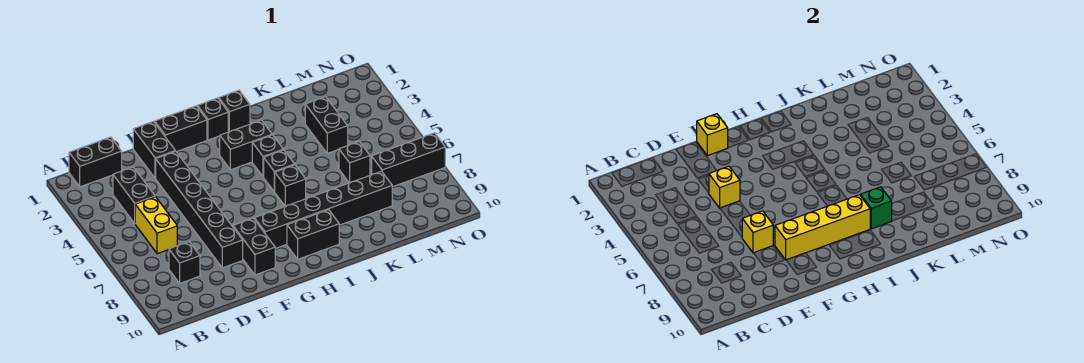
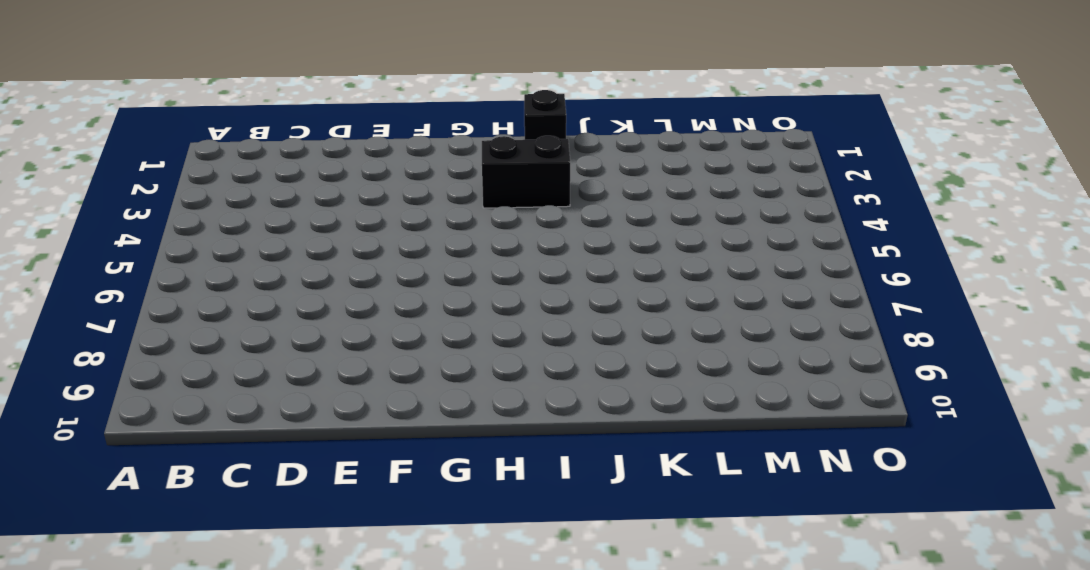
none -> black brick B1:C1 level 1
none -> black brick C3:C4 level 1
none -> yellow brick C5:C6 level 1

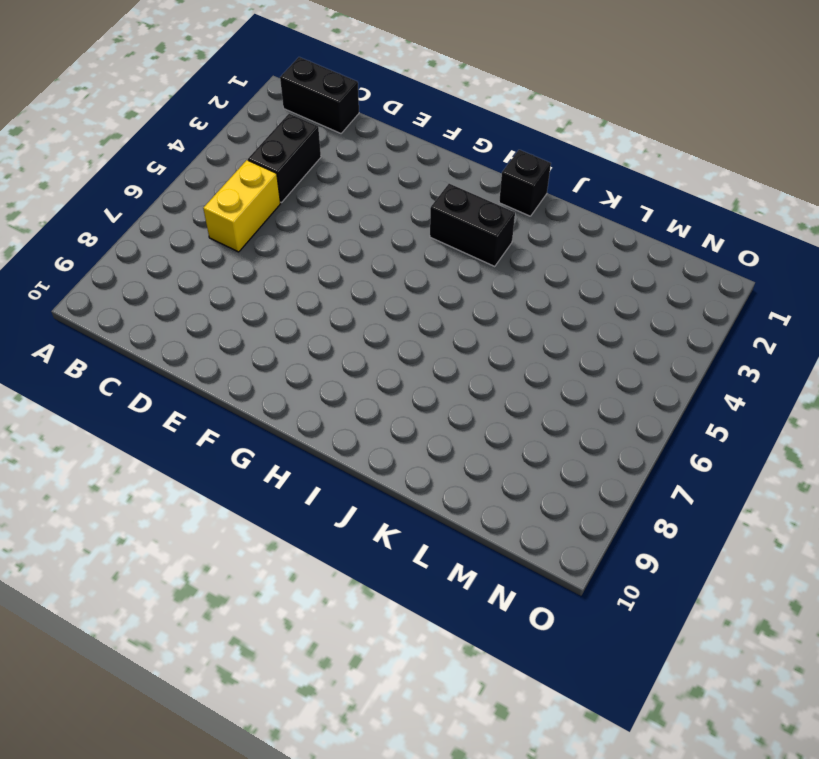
none -> black brick C8 level 1
none -> black brick E1:E2 level 1
none -> black brick E3:E8 level 1

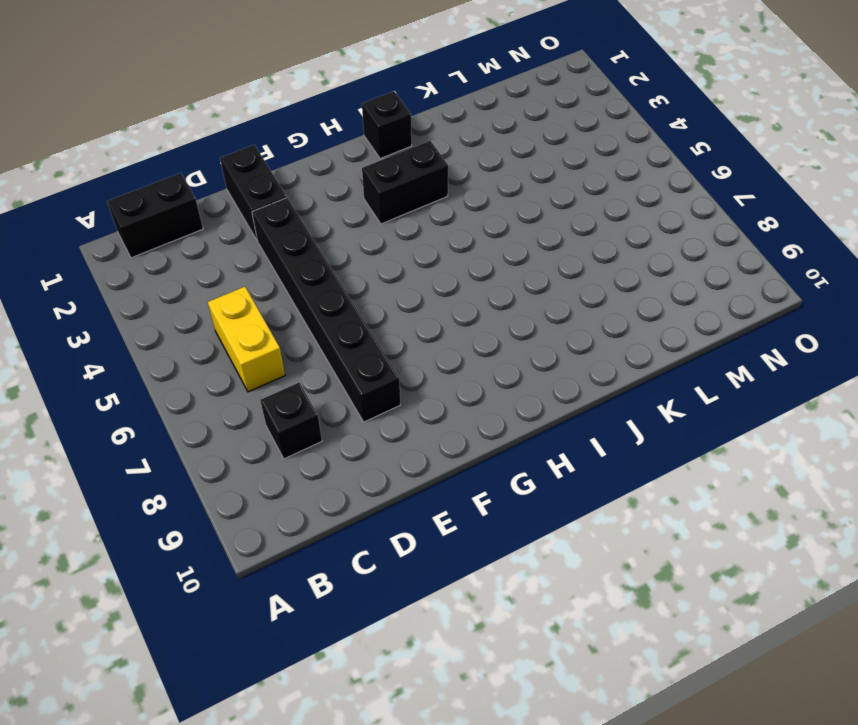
none -> black brick C3:C4 level 1
none -> black brick F1:G1 level 1
none -> black brick F8:F9 level 1

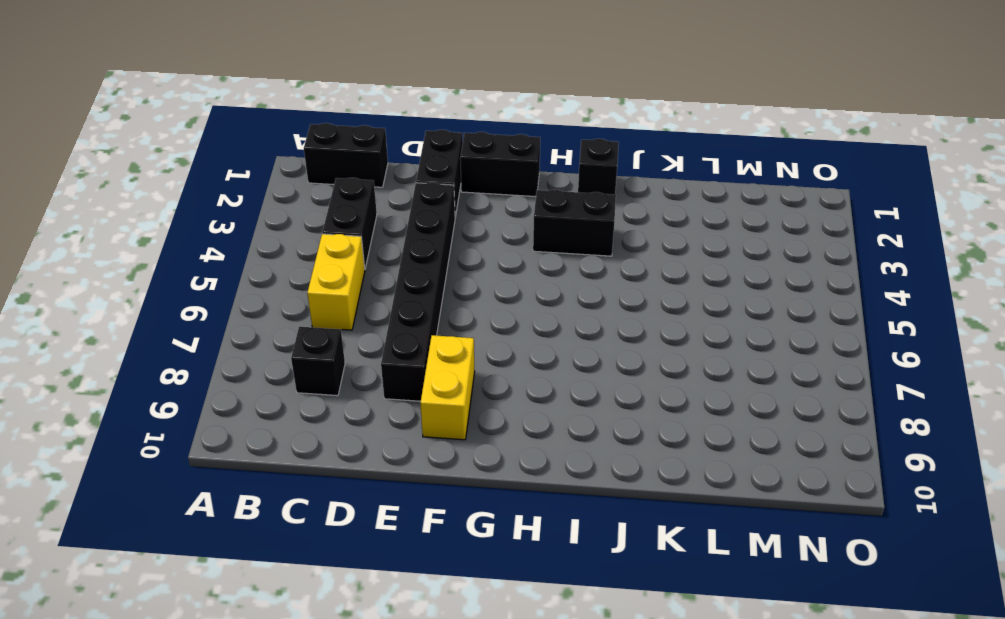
yellow brick F8:F9 level 1 -> black brick F8:F9 level 1
none -> black brick G8:L8 level 1
none -> black brick H1 level 1
none -> black brick H9:I9 level 1

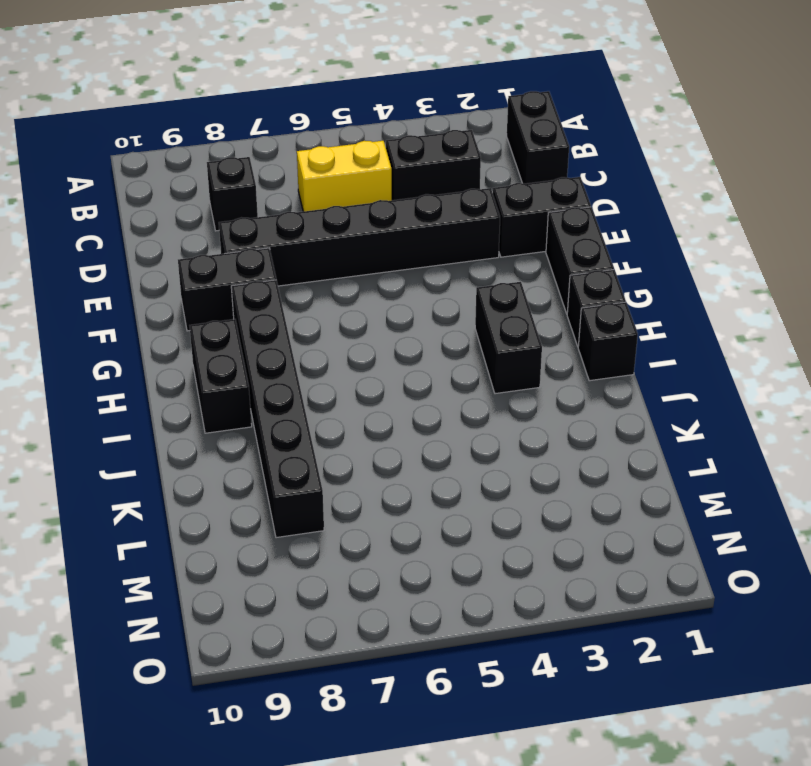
none -> black brick I4 level 1
none -> black brick I5 level 1
none -> black brick I6 level 1

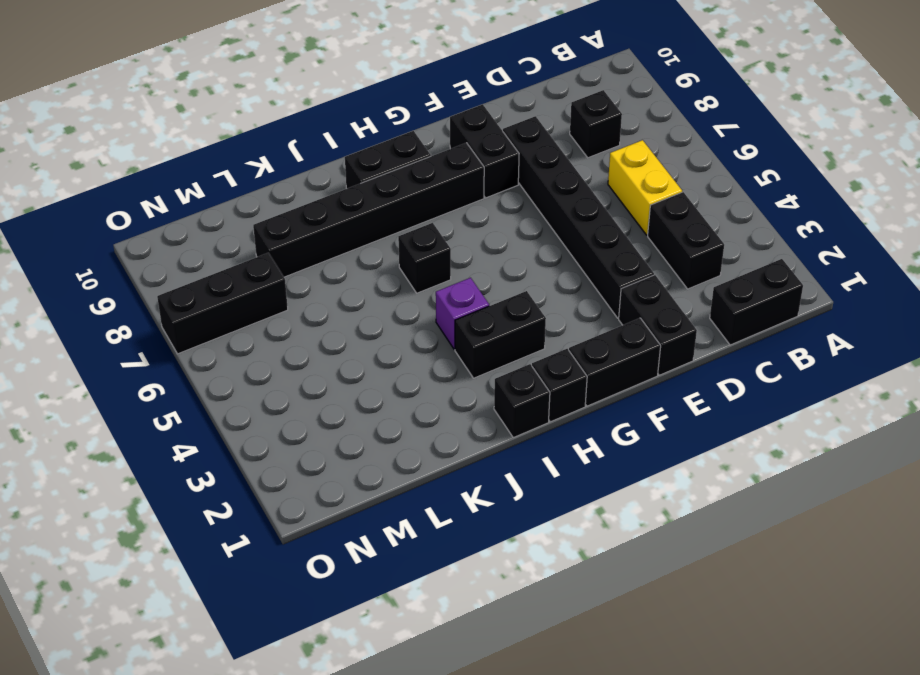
purple brick I4 level 1 -> black brick I4 level 1
none -> black brick I5 level 1
none -> black brick L3:L4 level 1
none -> black brick L6 level 1

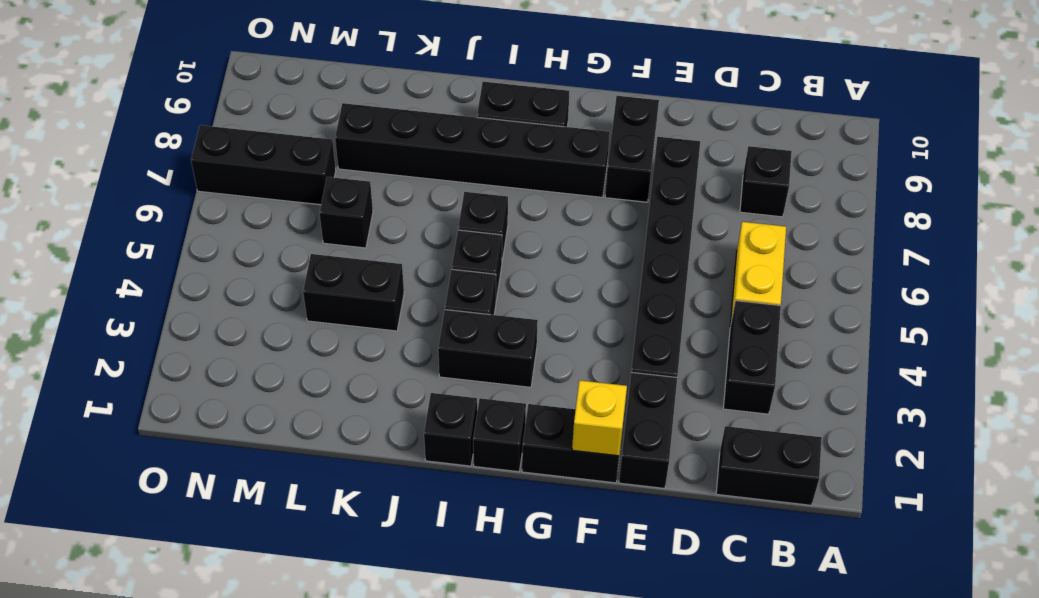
black brick K4:L4 level 1 -> black brick L3:L4 level 1
none -> yellow brick E4 level 2
none -> yellow brick E7 level 2
none -> yellow brick F8:I8 level 2

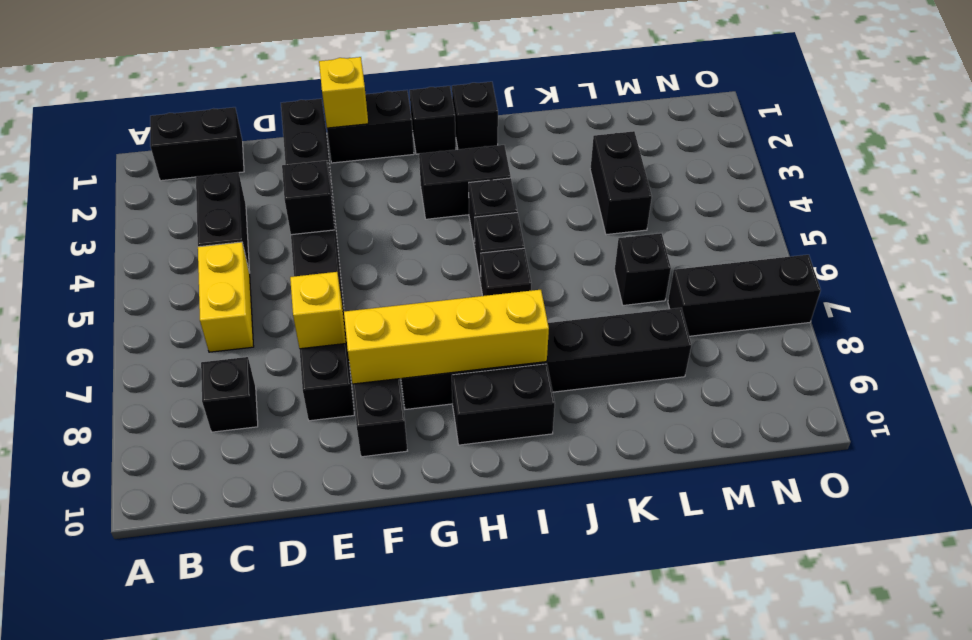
black brick E4 level 2 -> yellow brick E4 level 2
none -> green brick J8 level 2

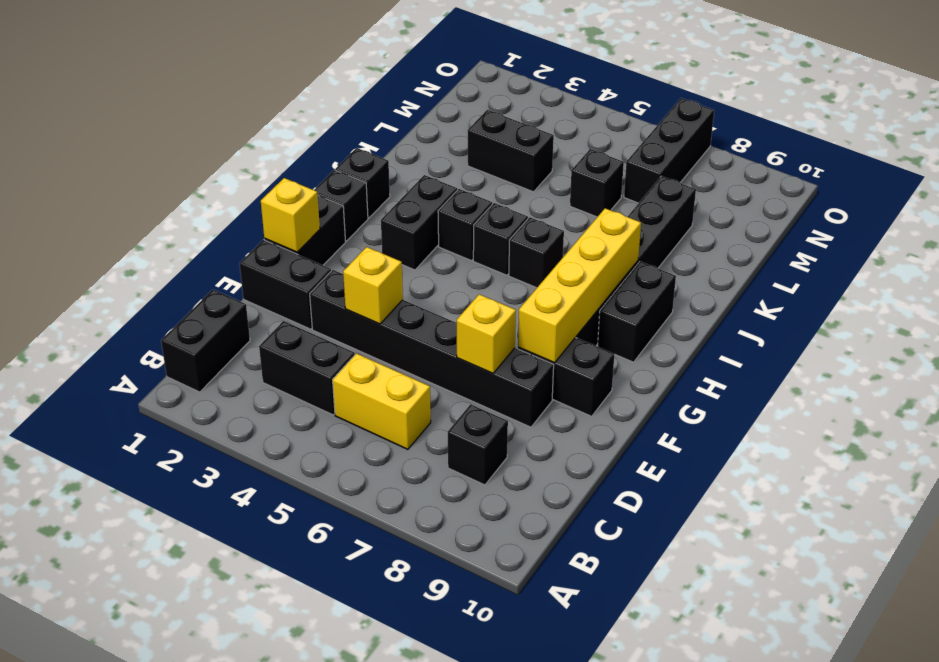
none -> green brick J8 level 2

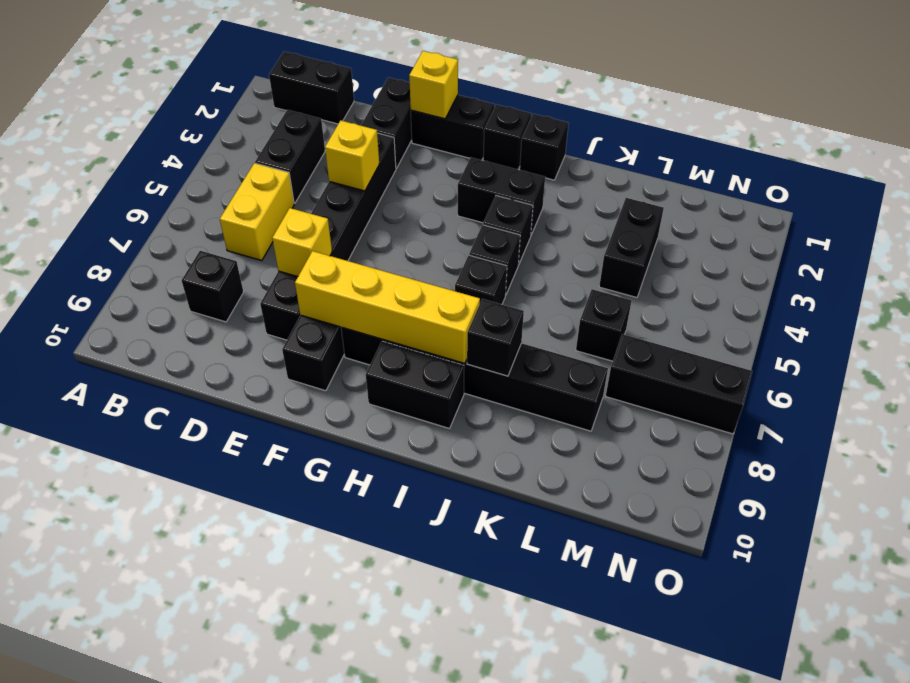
black brick J8 level 2 -> green brick J8 level 2

